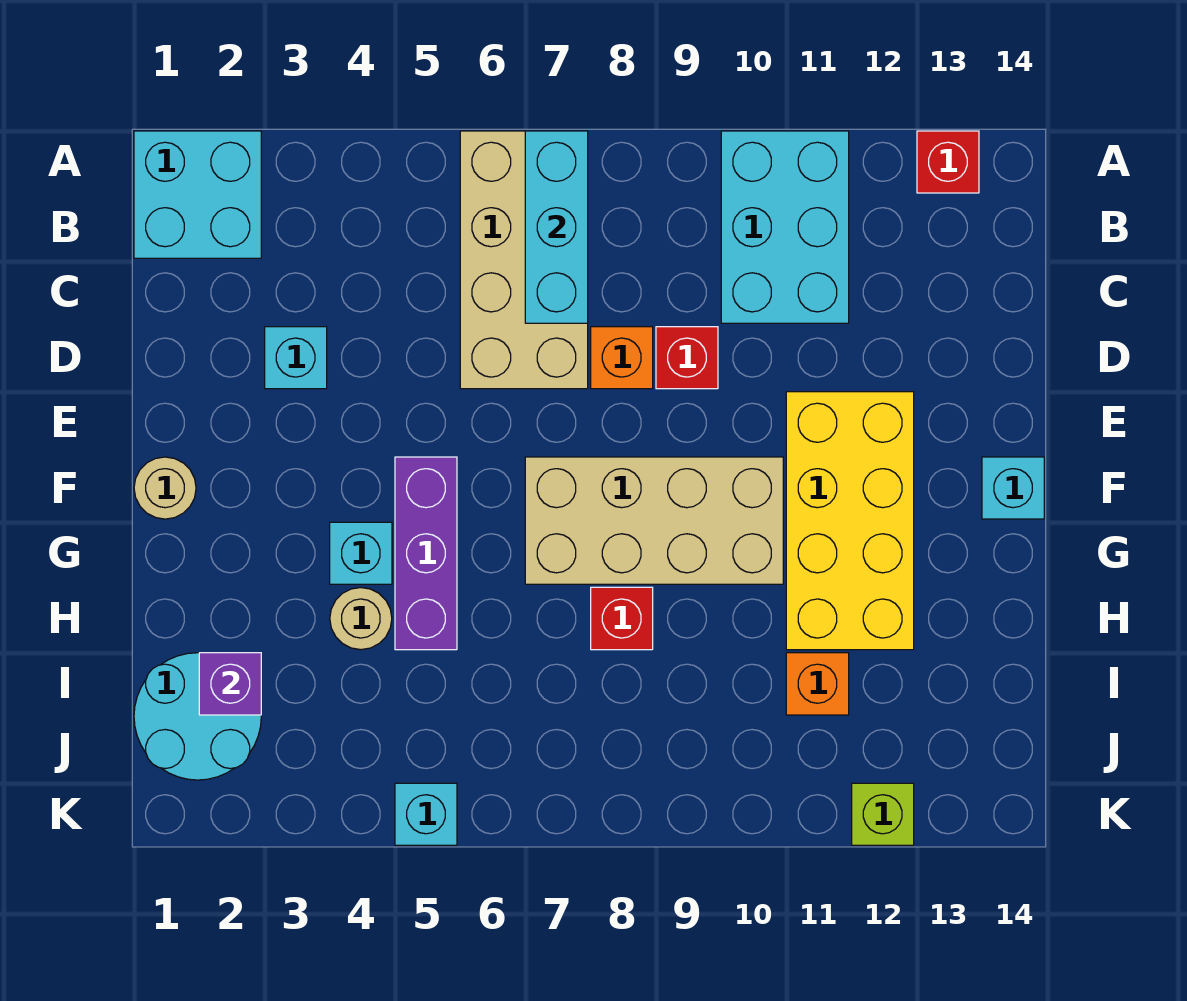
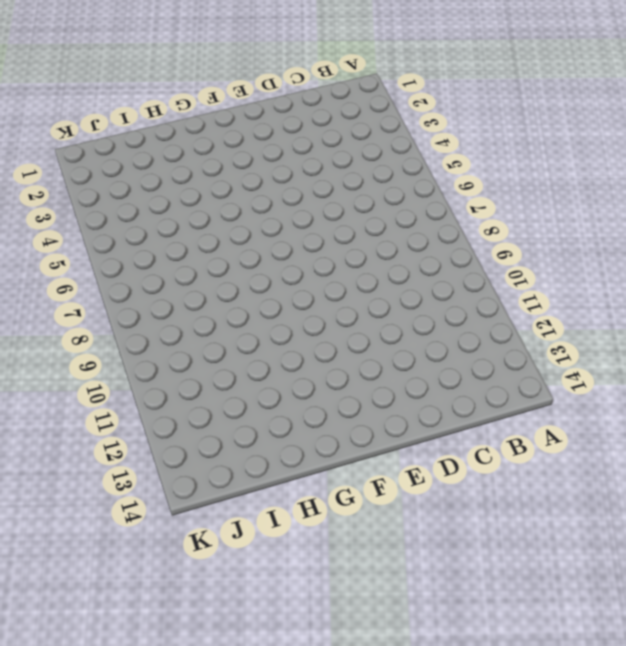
none -> cyan brick A1:B2 level 1
none -> tan brick A6:D7 level 1
none -> cyan brick A10:C11 level 1

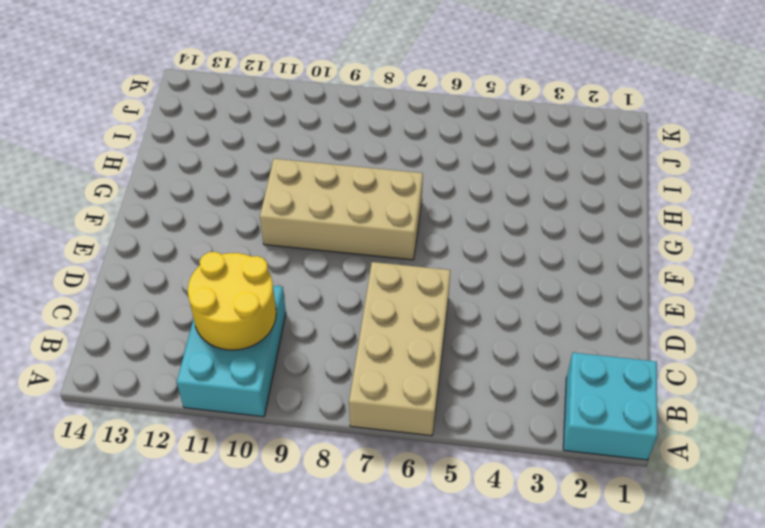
yellow round brick B10:C11 level 2 -> none
none -> red brick A13 level 1
none -> cyan brick D3 level 1
none -> orange brick D8 level 1

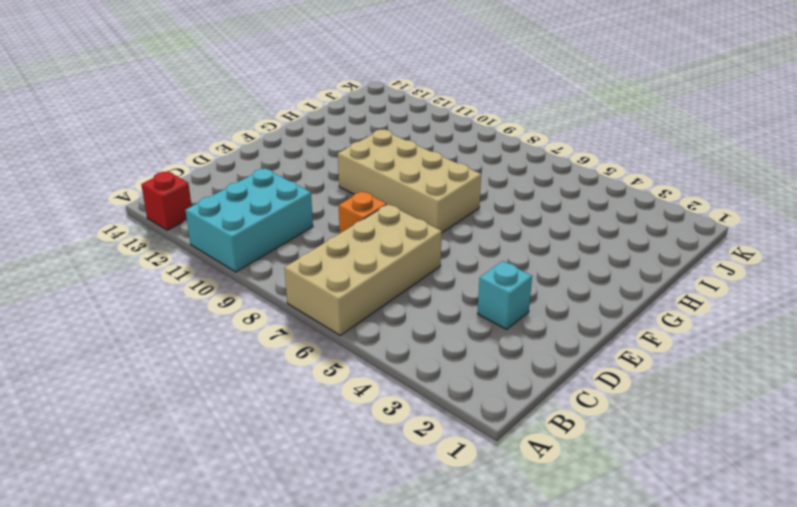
none -> cyan brick A1:B2 level 1
none -> red brick D9 level 1
none -> yellow brick E11:H12 level 1

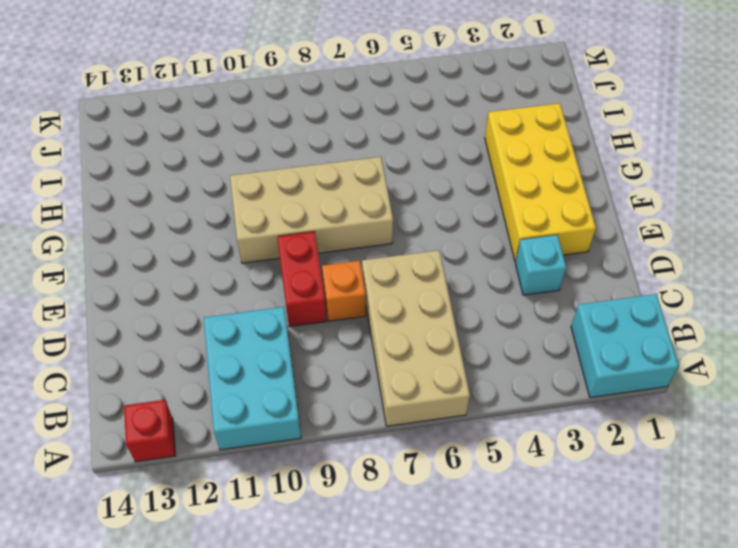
red brick D9:E9 level 1 -> red brick D9 level 1
yellow brick E2:H3 level 1 -> yellow brick E11:H12 level 1
none -> tan round brick F1 level 1
none -> purple brick F5:H5 level 1
none -> cyan brick F14 level 1

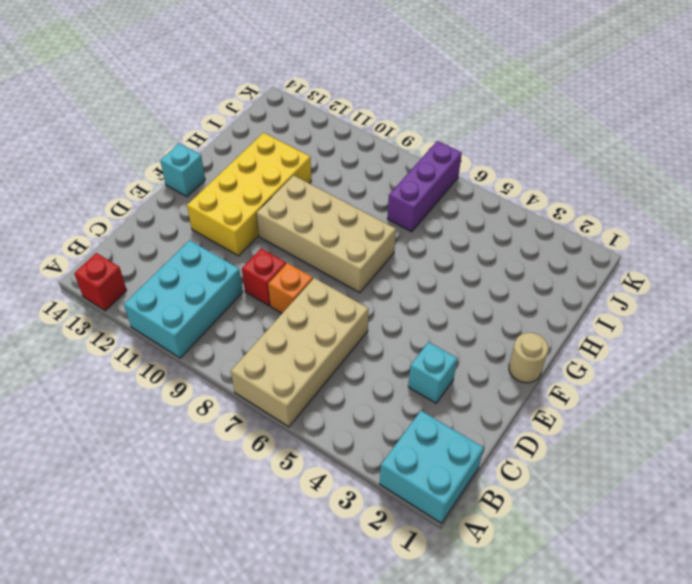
purple brick I7:K7 level 1 -> purple brick F5:H5 level 1
none -> cyan brick G4 level 1
none -> tan round brick H4 level 1
none -> red brick H8 level 1

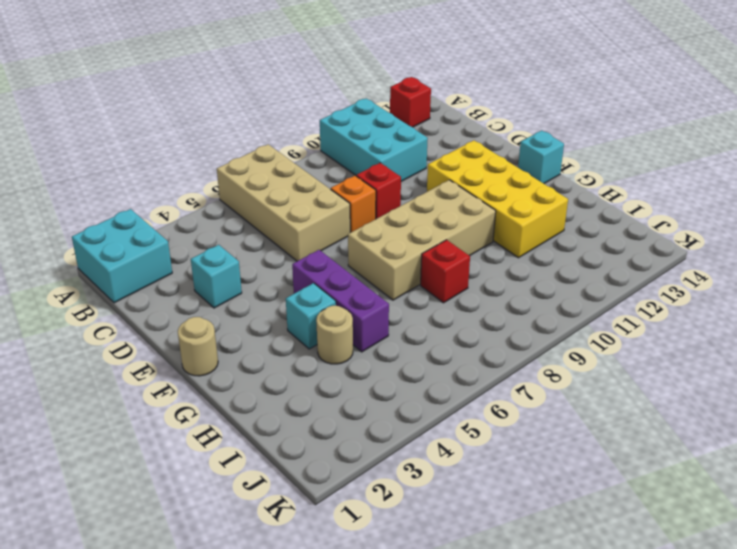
none -> cyan round brick I1:J2 level 1
none -> orange brick I11 level 1
none -> cyan brick K5 level 1

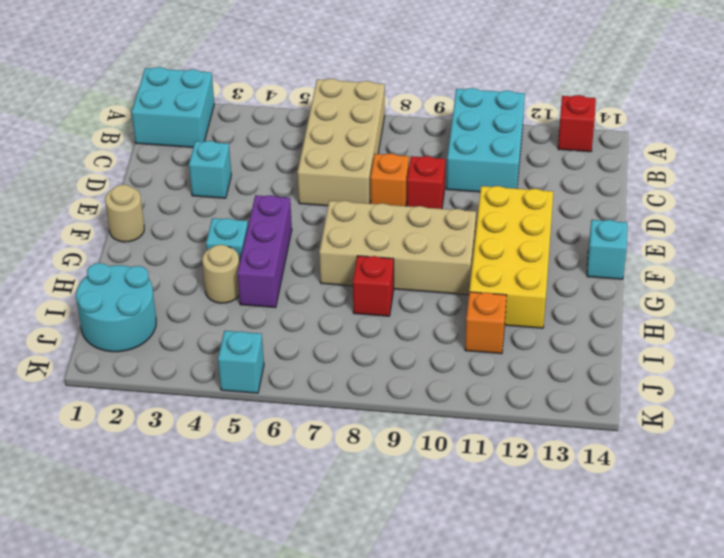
none -> lime brick K12 level 1
none -> cyan brick A7:C7 level 2
none -> purple brick I2 level 2

